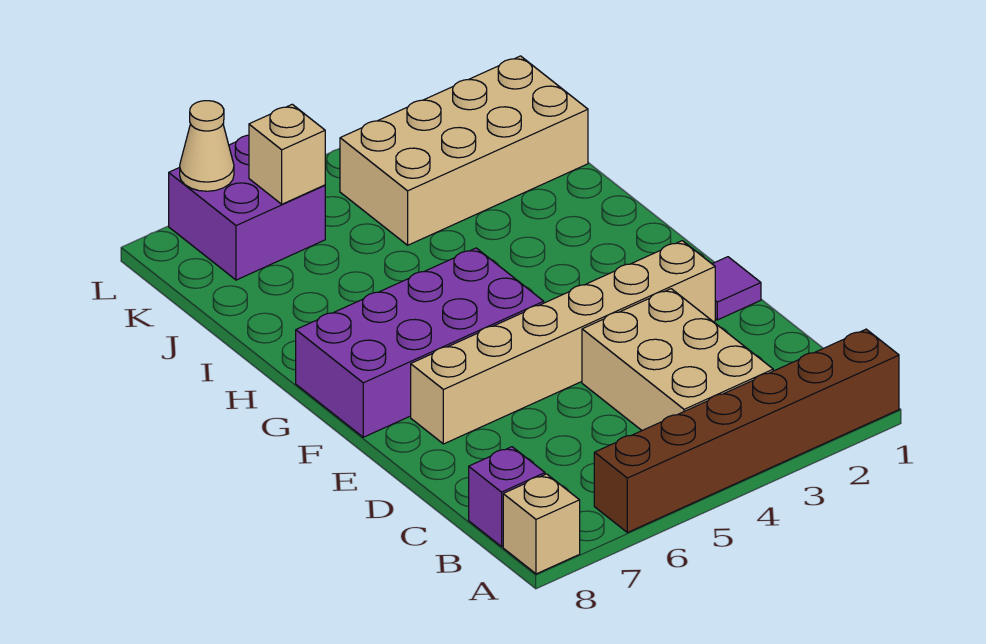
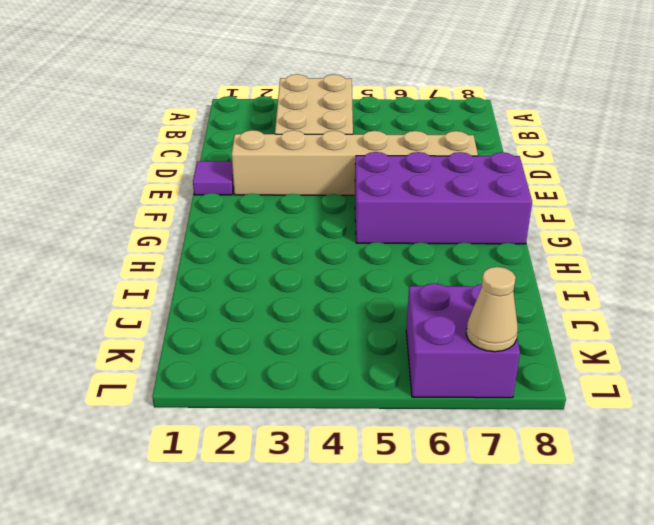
none -> brown brick A1:A6 level 1
none -> tan brick A8 level 1

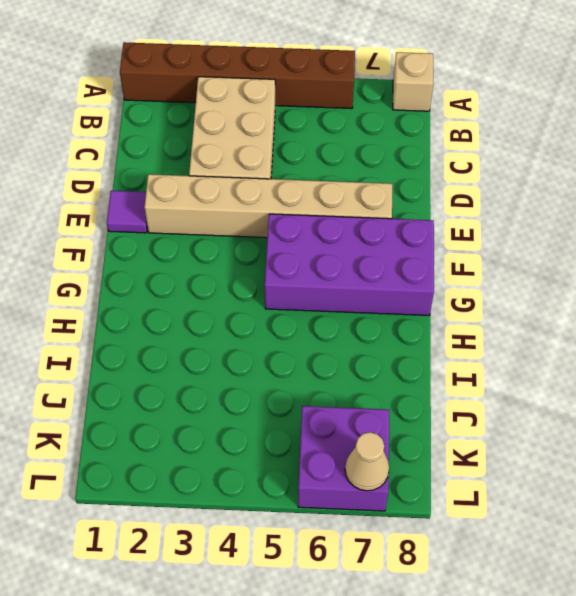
none -> purple brick B8 level 1
none -> tan brick J1:K4 level 1

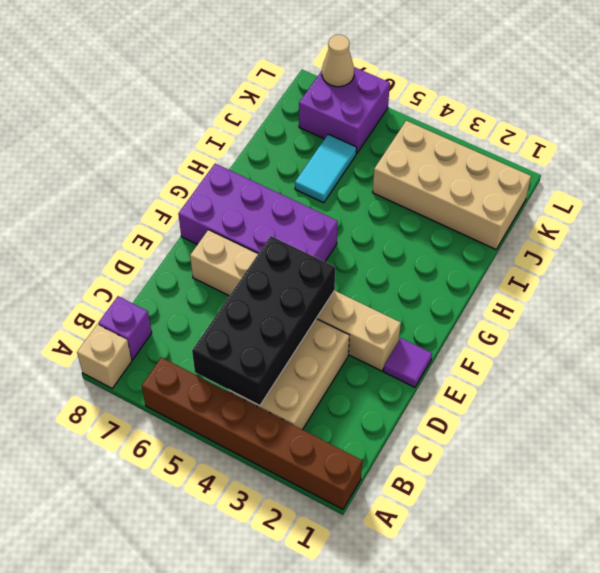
black brick B4:E5 level 2 -> none
cyan tile I6:J6 level 1 -> none
none -> tan brick K6 level 2

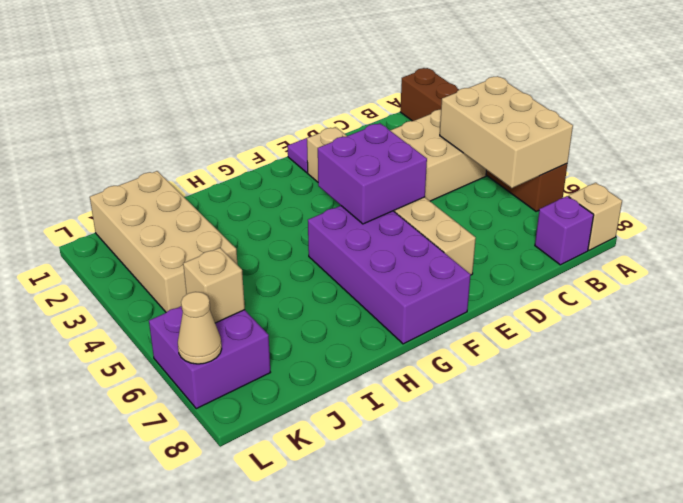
tan brick A4:B6 level 2 -> none
purple brick E4:F5 level 2 -> none

